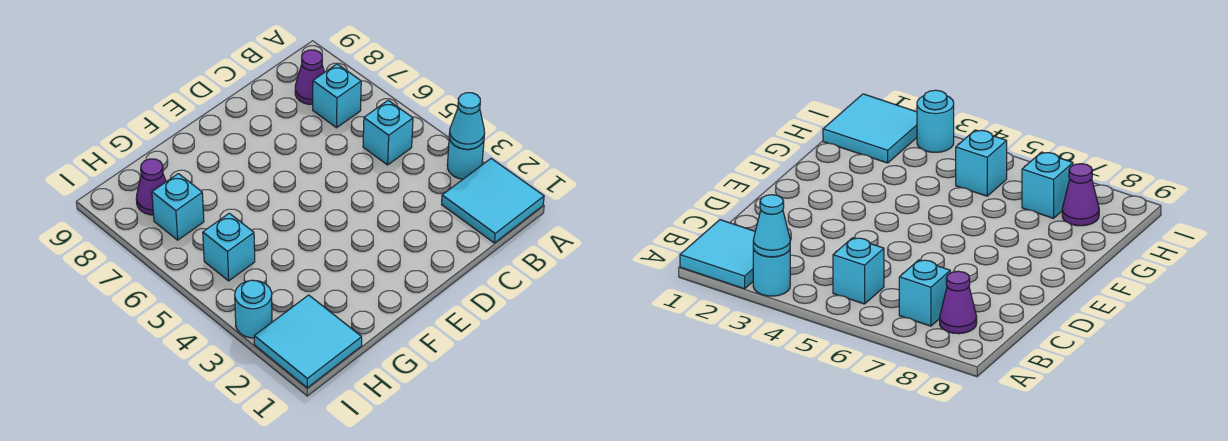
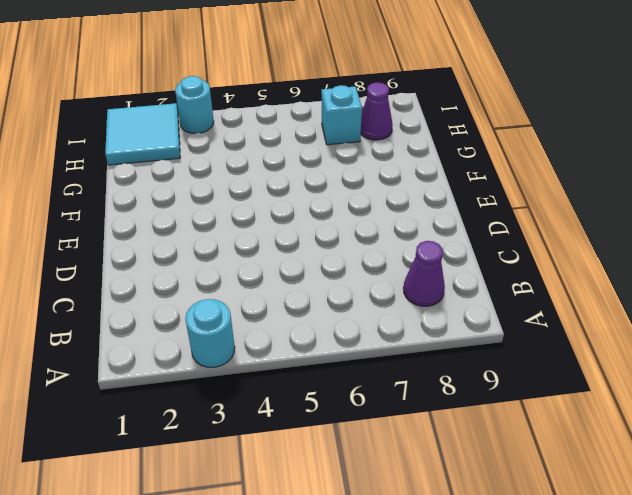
none -> cyan tile A1:B2 level 1
none -> cyan brick B5 level 1

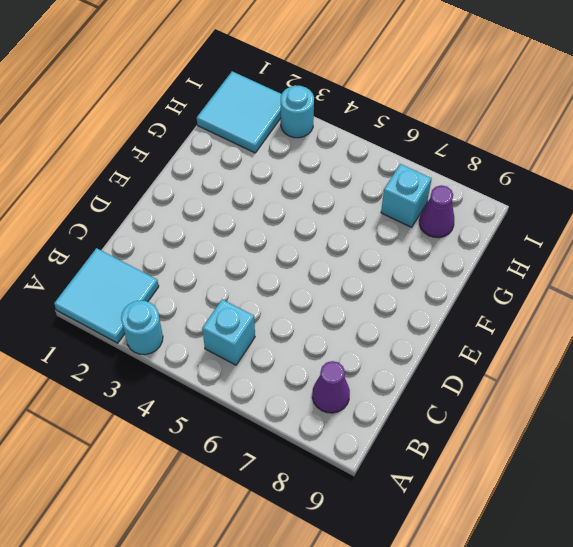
none -> cyan brick B7 level 1
none -> cyan brick H5 level 1

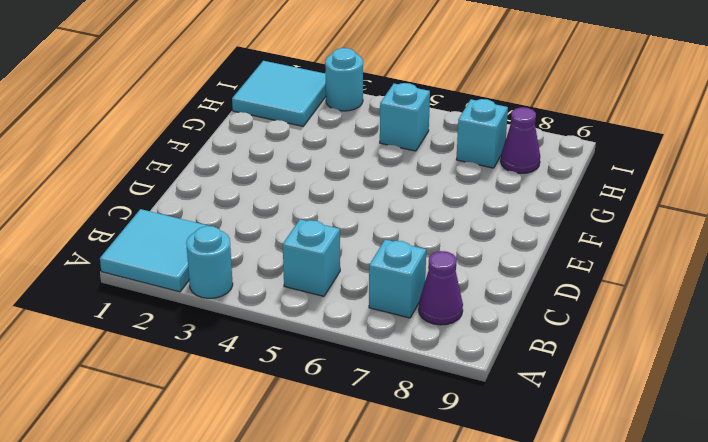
none -> cyan cone A3 level 2

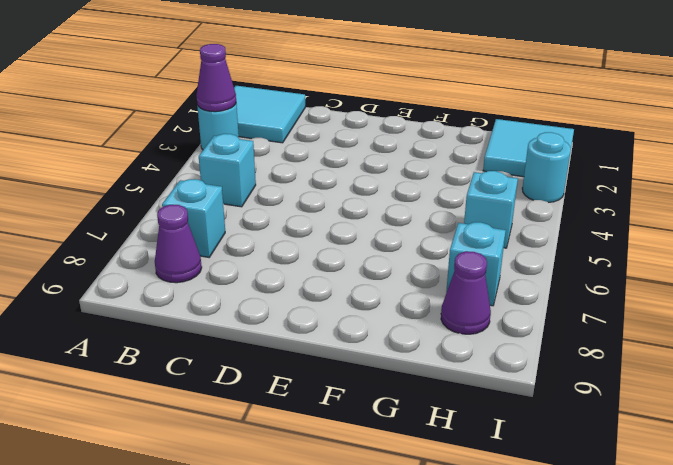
purple cone A3 level 2 -> cyan cone A3 level 2

